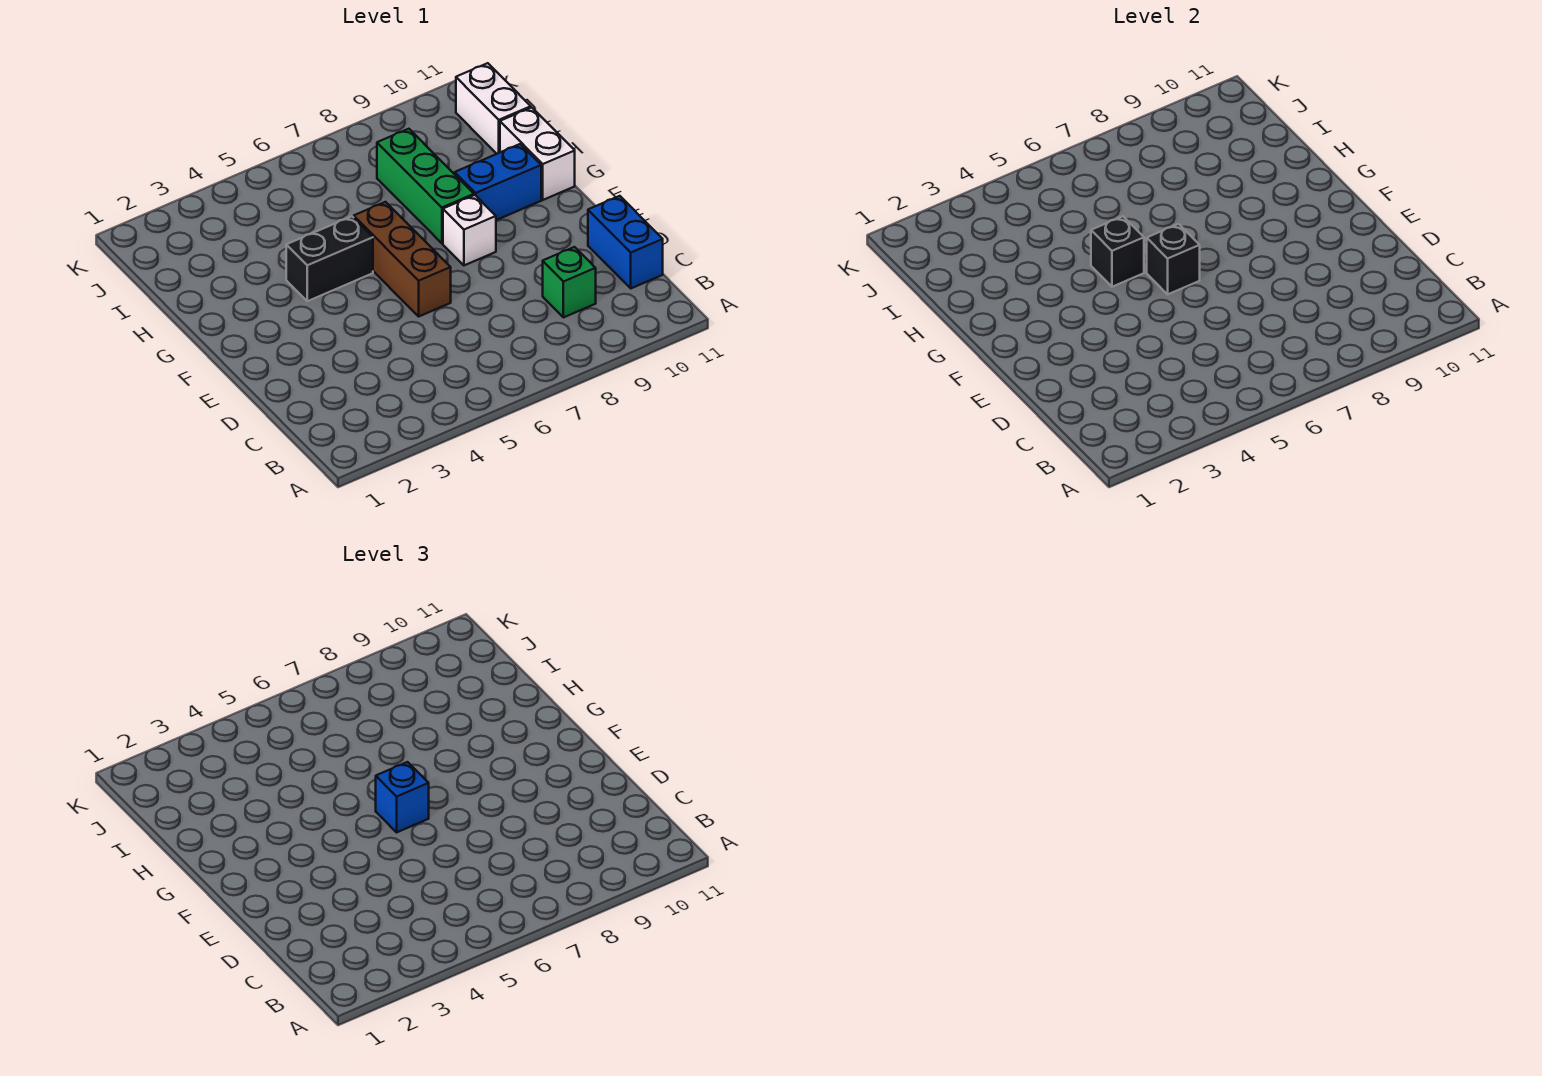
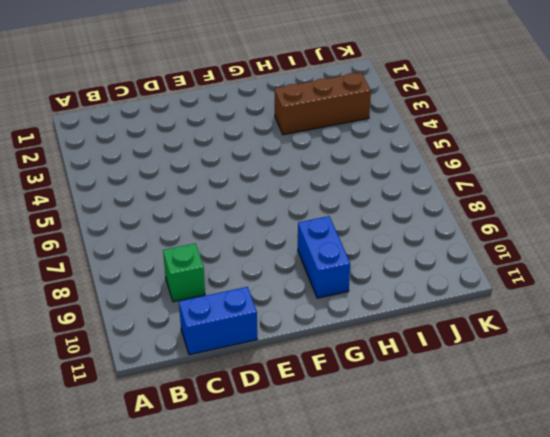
brown brick H3:J3 level 1 -> brown brick E6:G6 level 1
none -> white brick F8 level 1
none -> black brick G4:G5 level 1
none -> green brick G8:I8 level 1

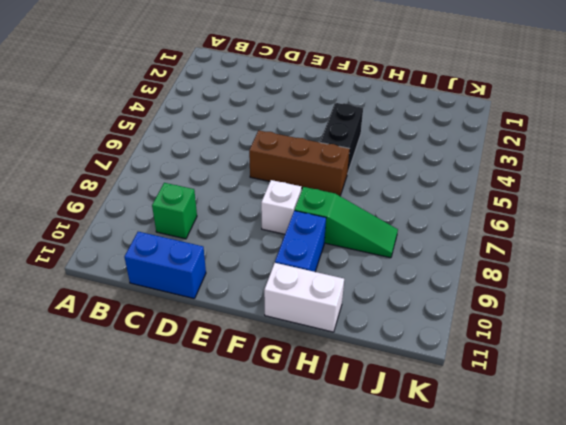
green slope G8:I8 level 1 top G -> green brick G8:I8 level 1
none -> white brick I11:J11 level 1
none -> black brick F6 level 2
none -> black brick G5 level 2

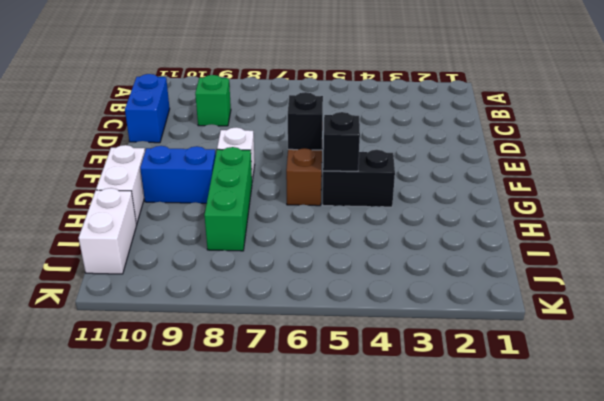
none -> blue brick F6 level 3

